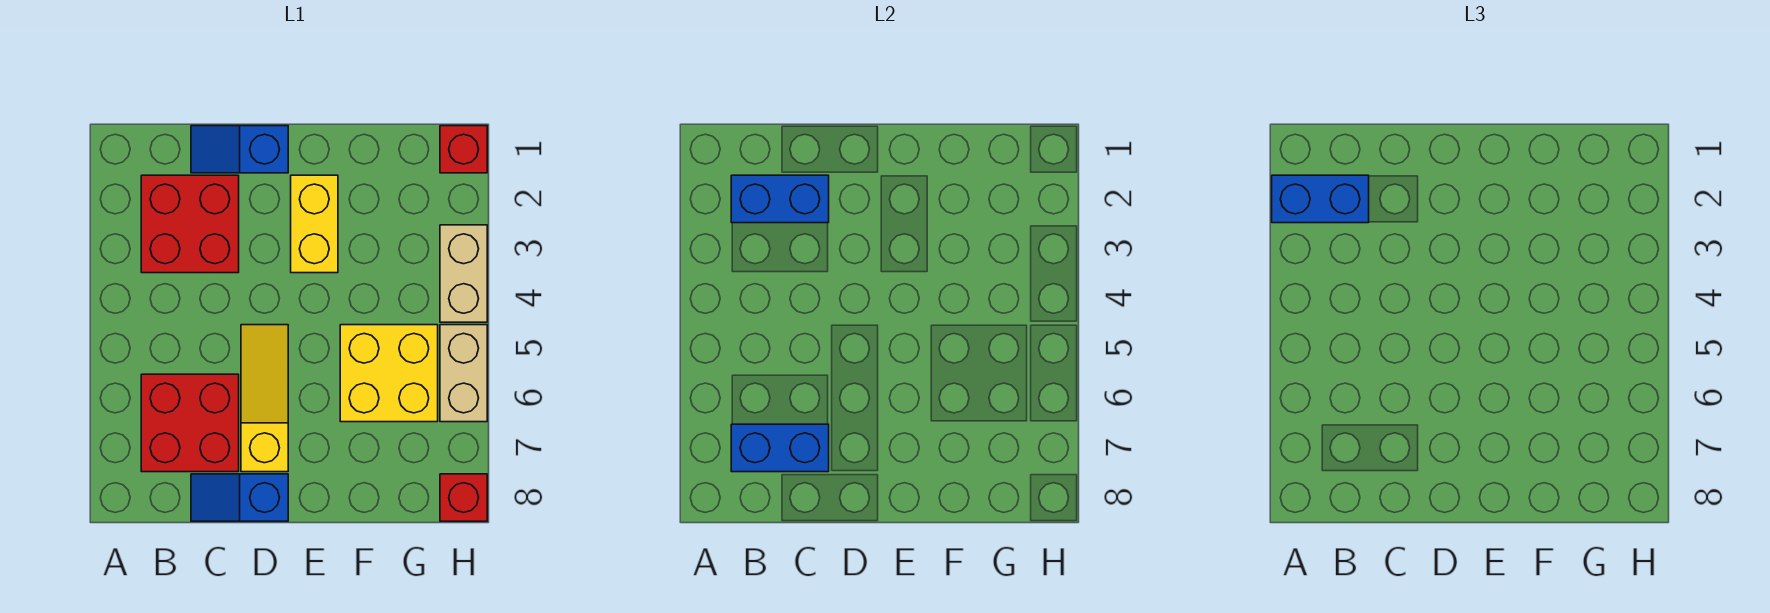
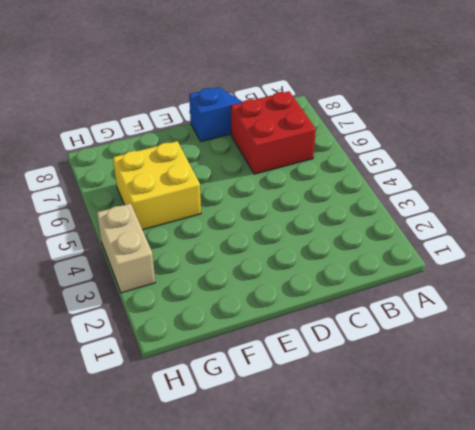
none -> red brick B2:C3 level 1
none -> blue slope C1:D1 level 1 top D
none -> yellow slope D5:D7 level 1 top 7

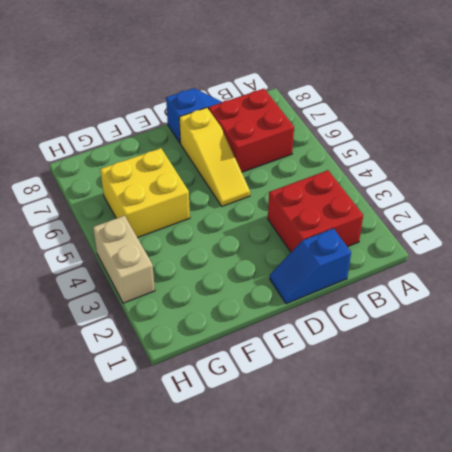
blue slope C1:D1 level 1 top C -> blue slope C1:D1 level 1 top D
none -> yellow brick E2:E3 level 1
none -> red brick H1 level 1
none -> tan brick H5:H6 level 1

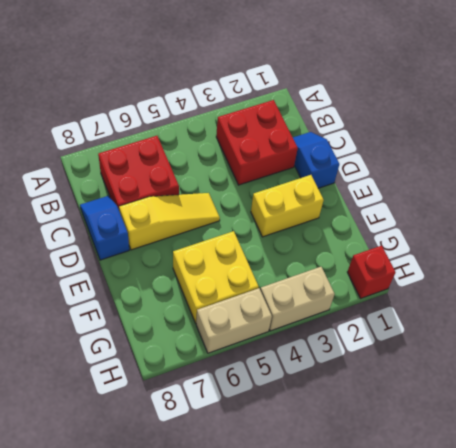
none -> red brick H8 level 1
none -> blue brick B2:C2 level 2
none -> blue brick B7:C7 level 2

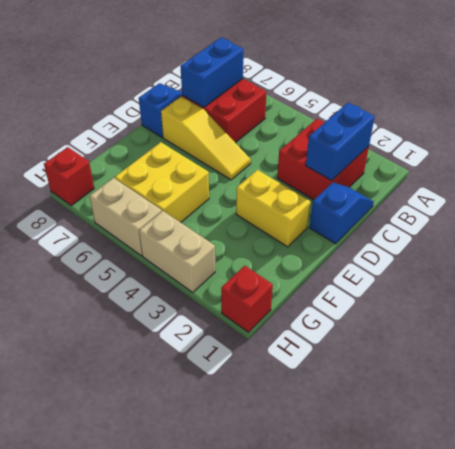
none -> blue brick A2:B2 level 3

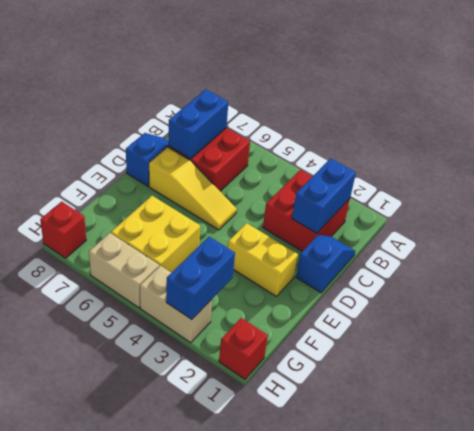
blue brick G3:H3 level 2 -> blue brick A2:B2 level 3

